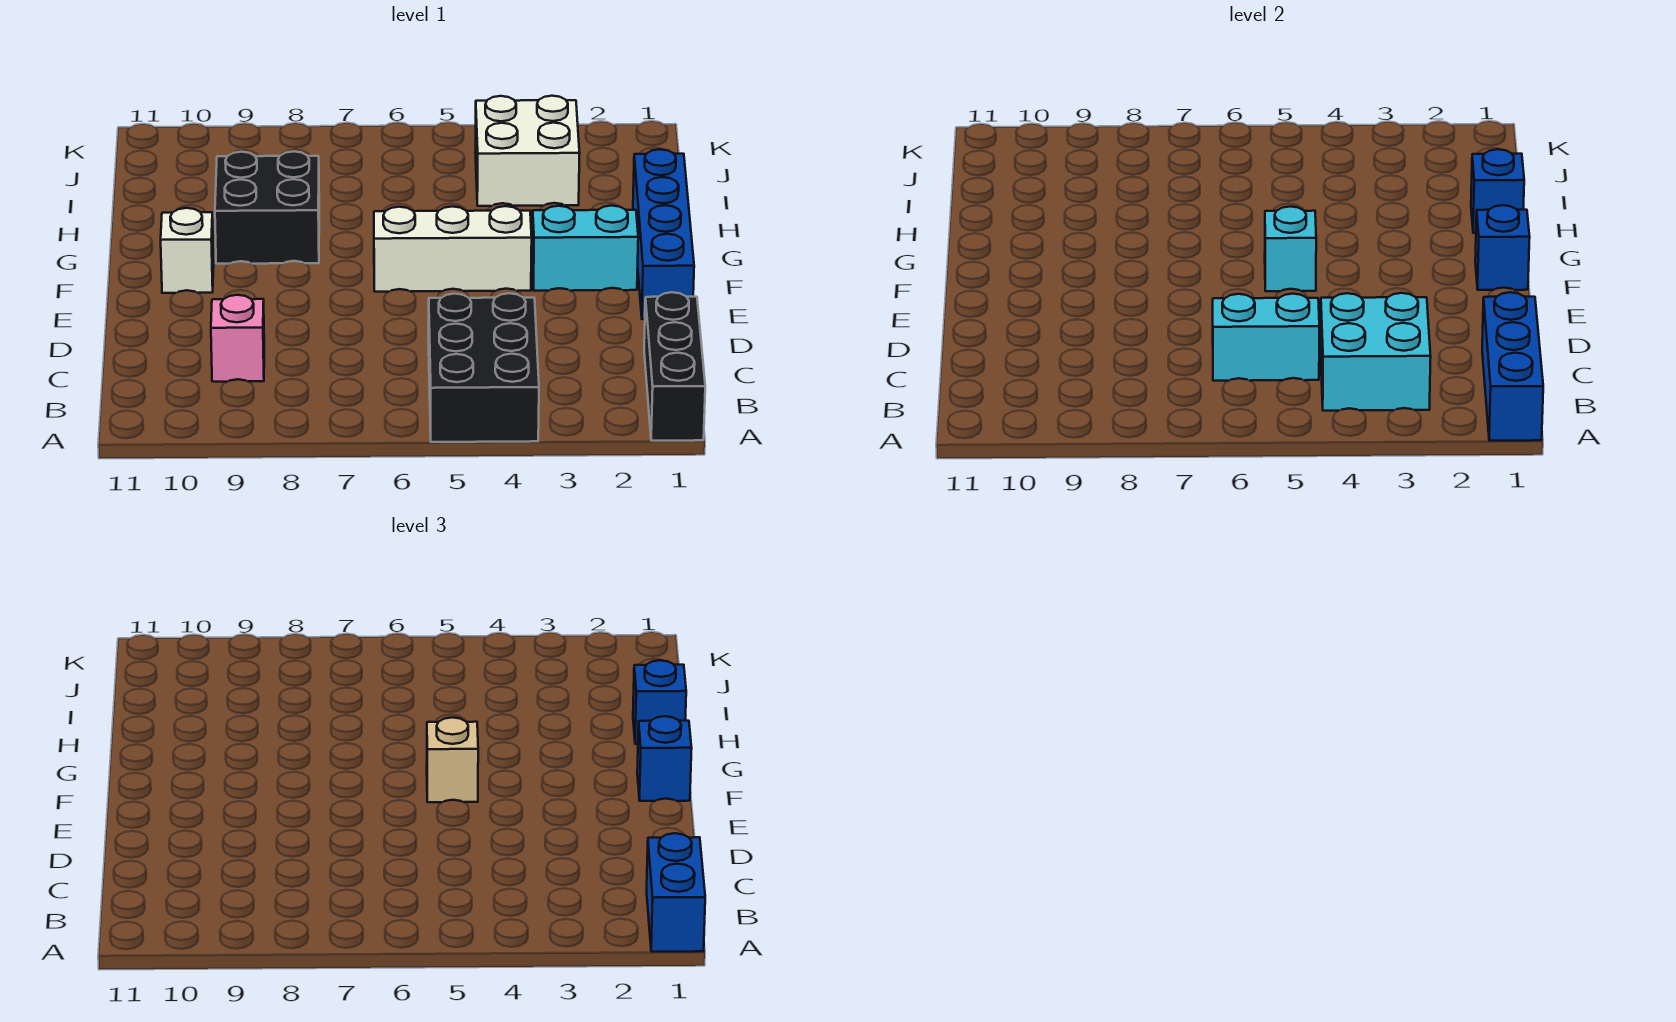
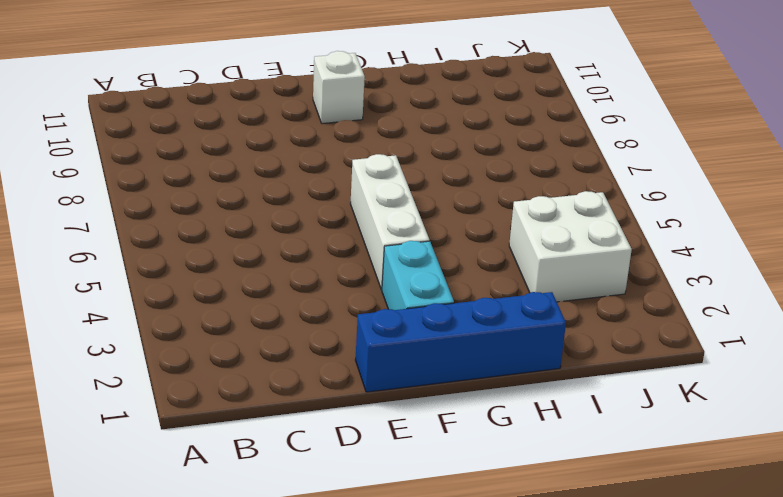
none -> black brick A1:C1 level 1
none -> black brick A4:C5 level 1
none -> pink brick C9 level 1

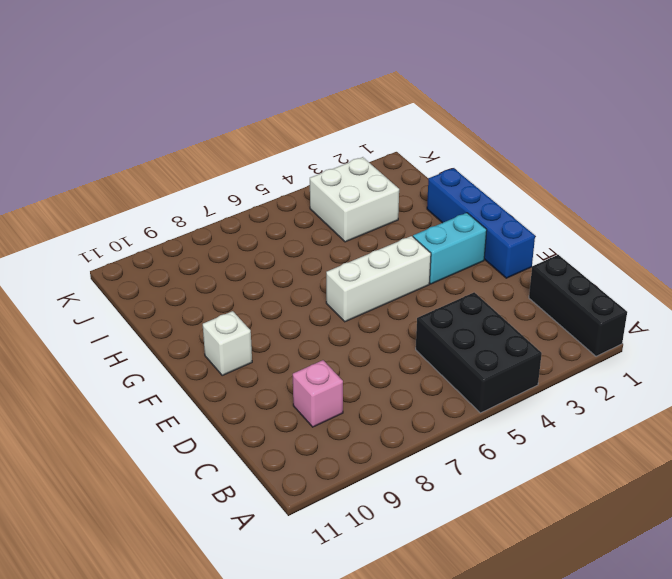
none -> black brick G8:H9 level 1
none -> blue brick A1:C1 level 2
none -> cyan brick B3:C4 level 2

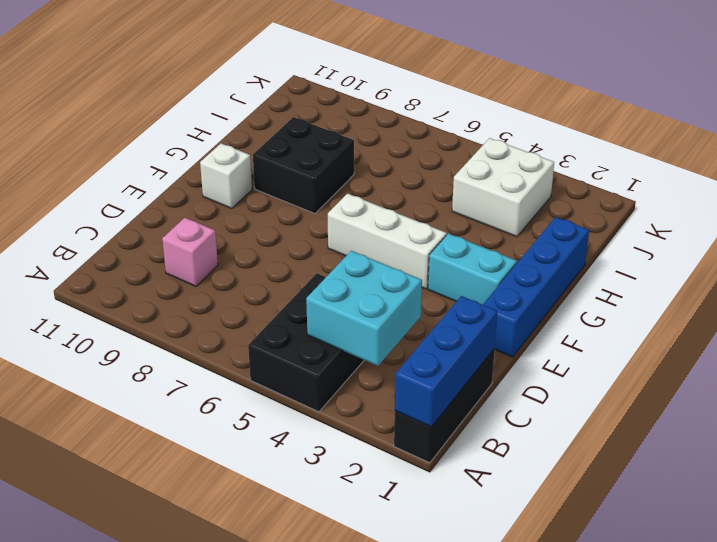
none -> cyan brick C5:C6 level 2
none -> blue brick F1 level 2
none -> cyan brick F5 level 2

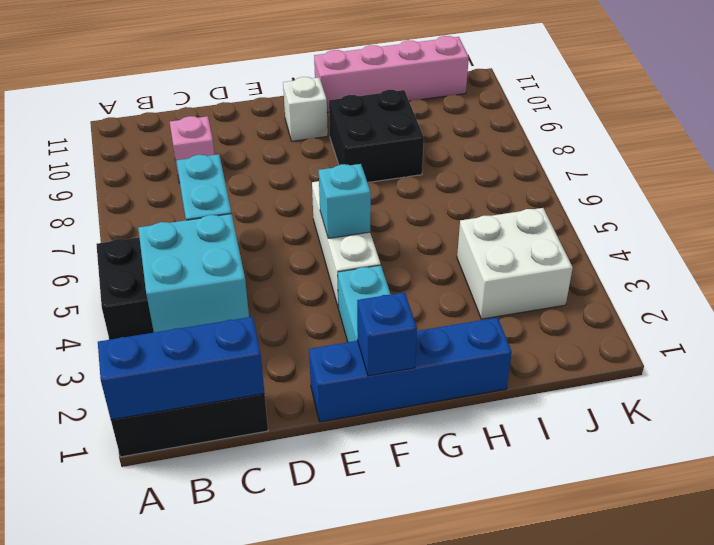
pink brick G11:J11 level 1 -> none
none -> blue brick H1 level 2
none -> blue brick A1:B1 level 3
none -> blue brick F1 level 3

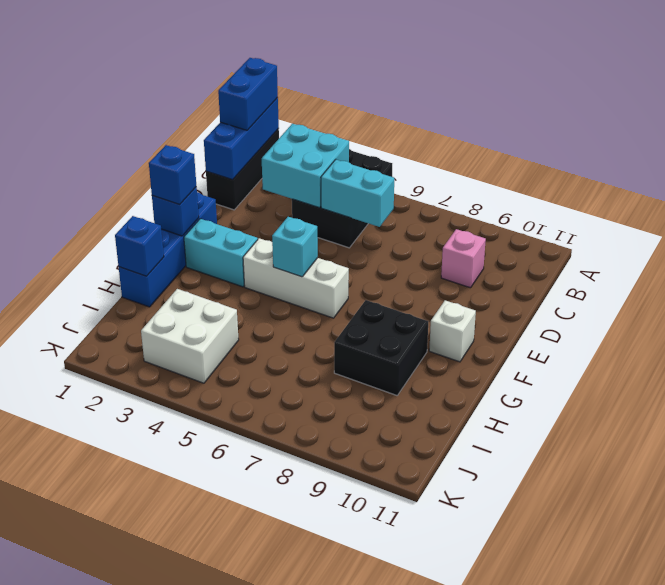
none -> tan brick F5 level 3
none -> blue brick H1 level 3

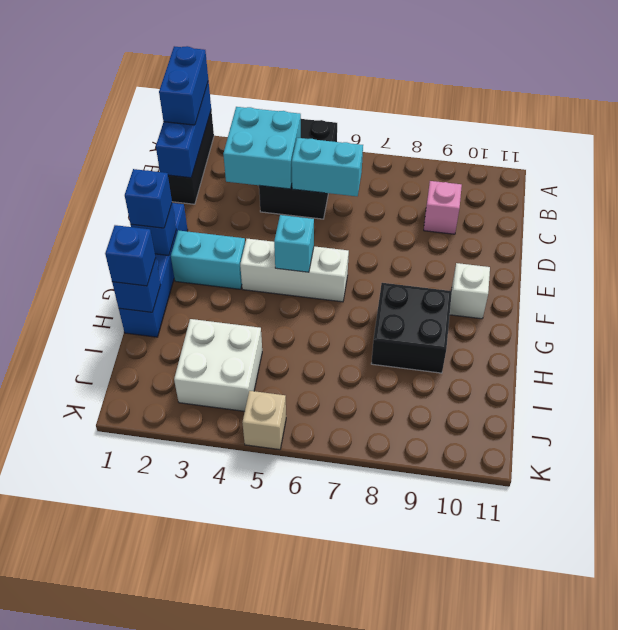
tan brick K5 level 1 -> tan brick F5 level 3

